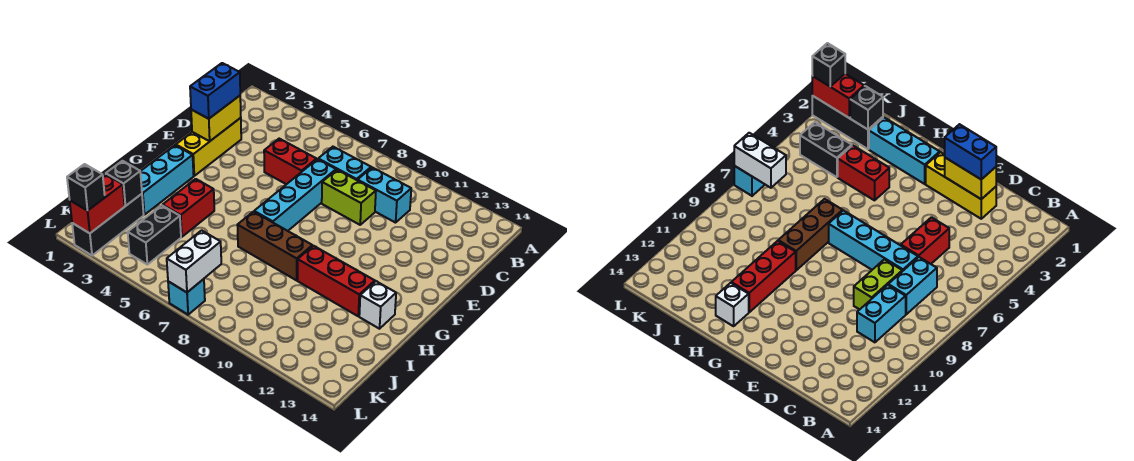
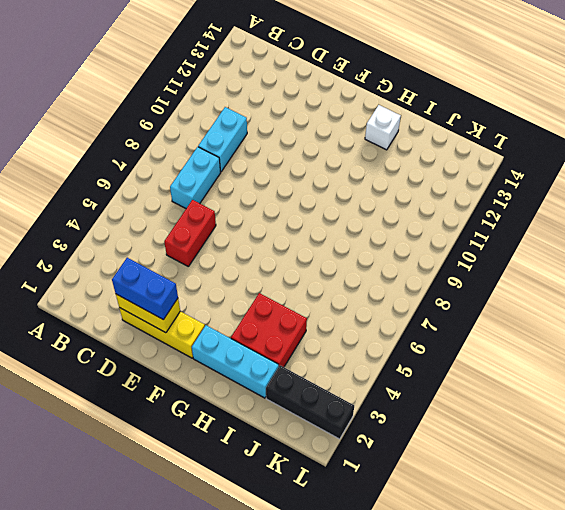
red brick H3:I4 level 1 -> red brick H4:I4 level 1
none -> cyan brick D7:G7 level 1
none -> lime brick D8:D9 level 1
none -> brown brick H7:H9 level 1

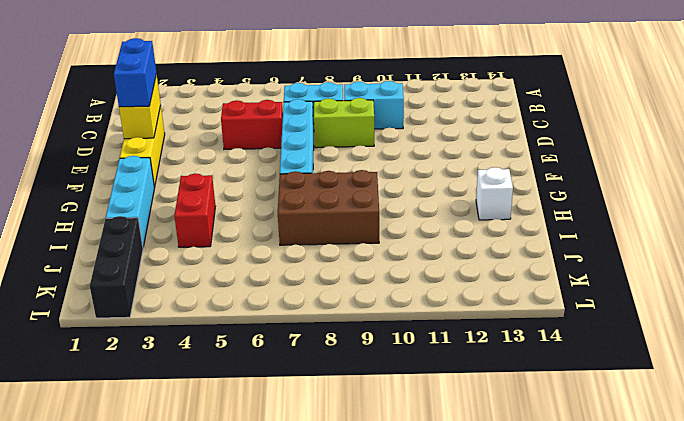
brown brick H7:I9 level 1 -> brown brick H7:H9 level 1
none -> red brick H10:H12 level 1
none -> black brick J4:K4 level 1
none -> cyan brick L7 level 1

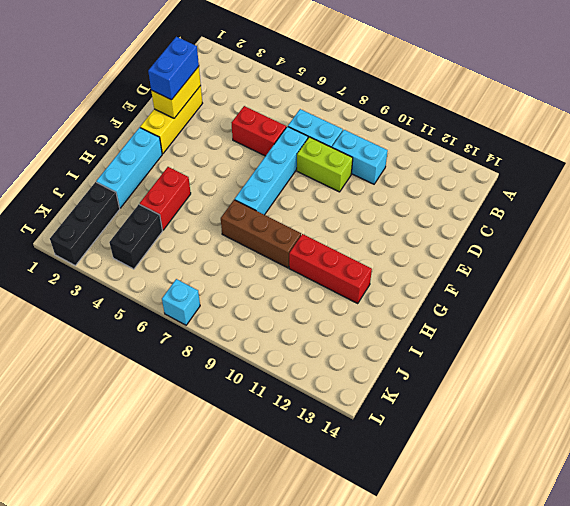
none -> white brick H13 level 1
none -> black brick J2 level 2
none -> red brick K2:L2 level 2

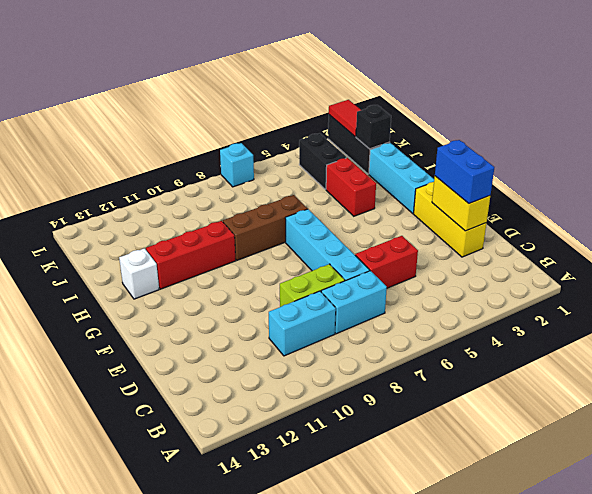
red tile K2:L2 level 2 -> red brick K2:L2 level 2
none -> white brick K7:L7 level 2
none -> black brick L2 level 3

